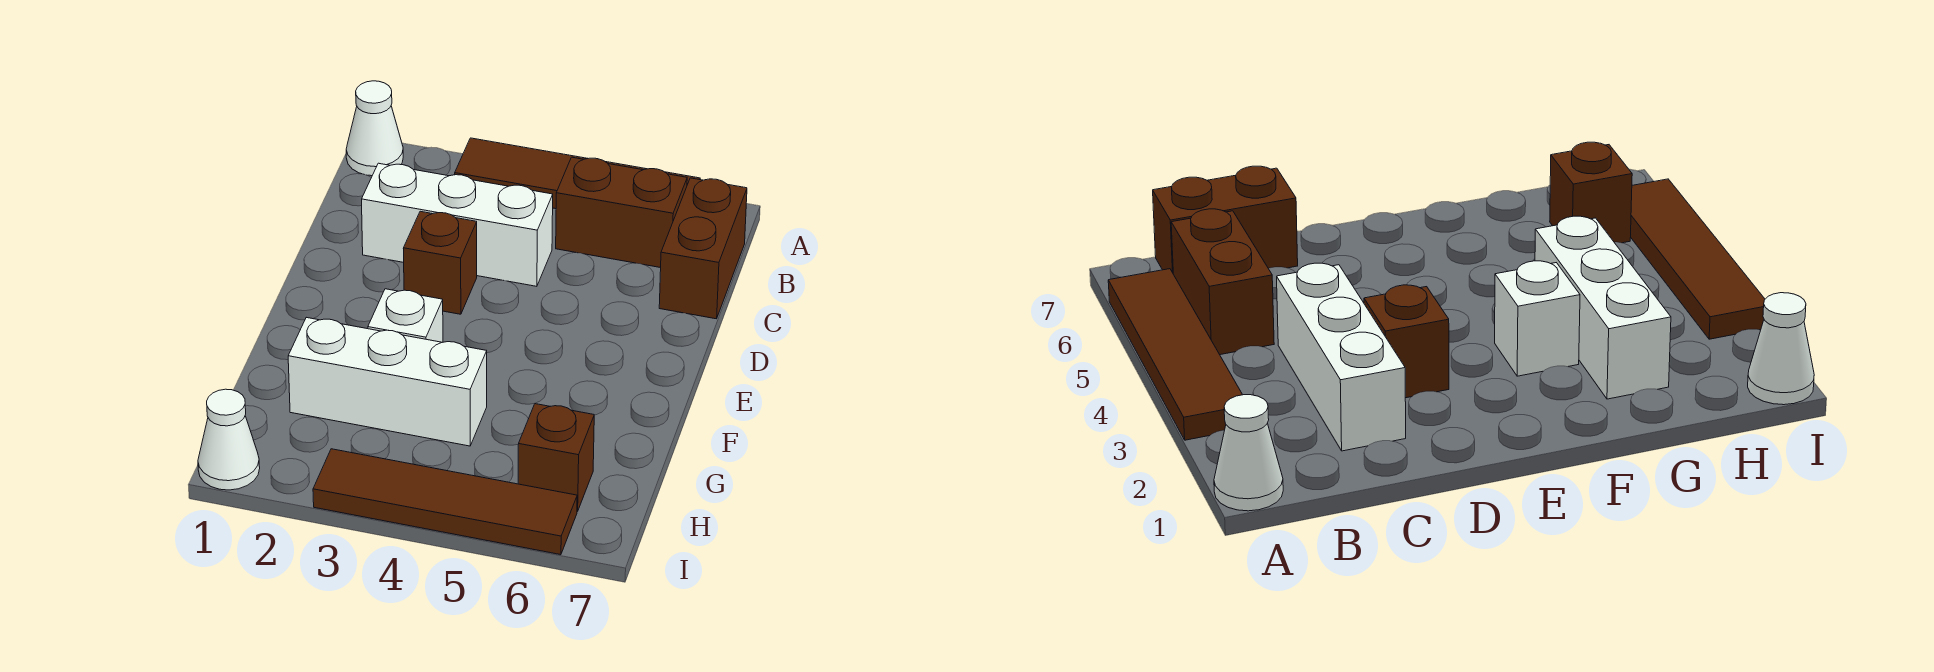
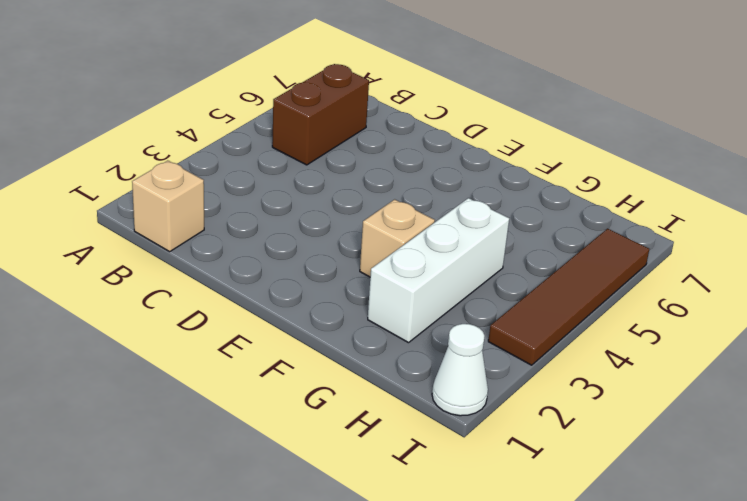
tan brick B1 level 1 -> none
tan brick F3 level 1 -> white brick F3 level 1
none -> white cone A1 level 1
none -> brown tile A3:A6 level 1

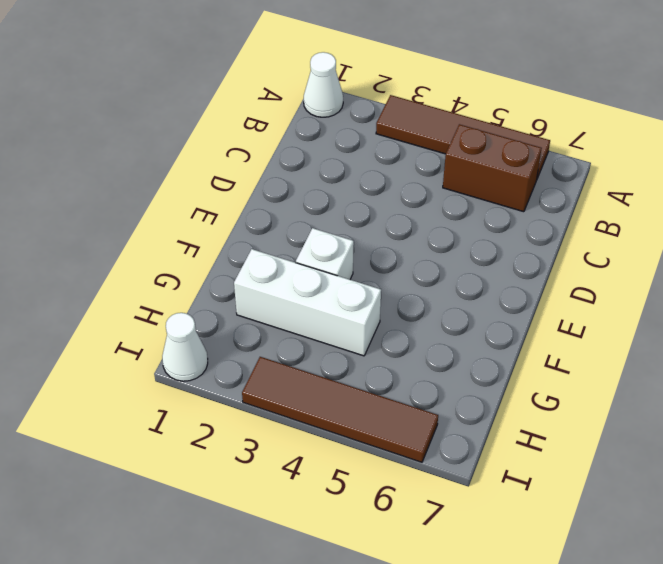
none -> brown brick B7:C7 level 1
none -> white brick C2:C4 level 1

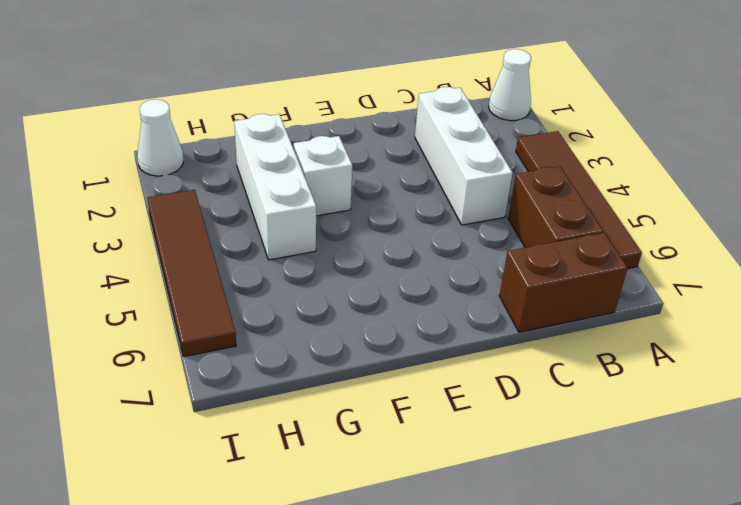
none -> brown brick D3 level 1
none -> brown brick H6 level 1

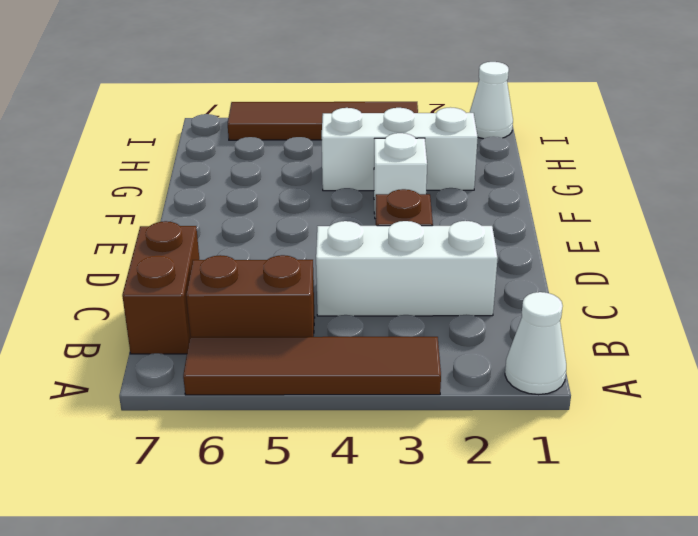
none -> brown brick H6 level 1

